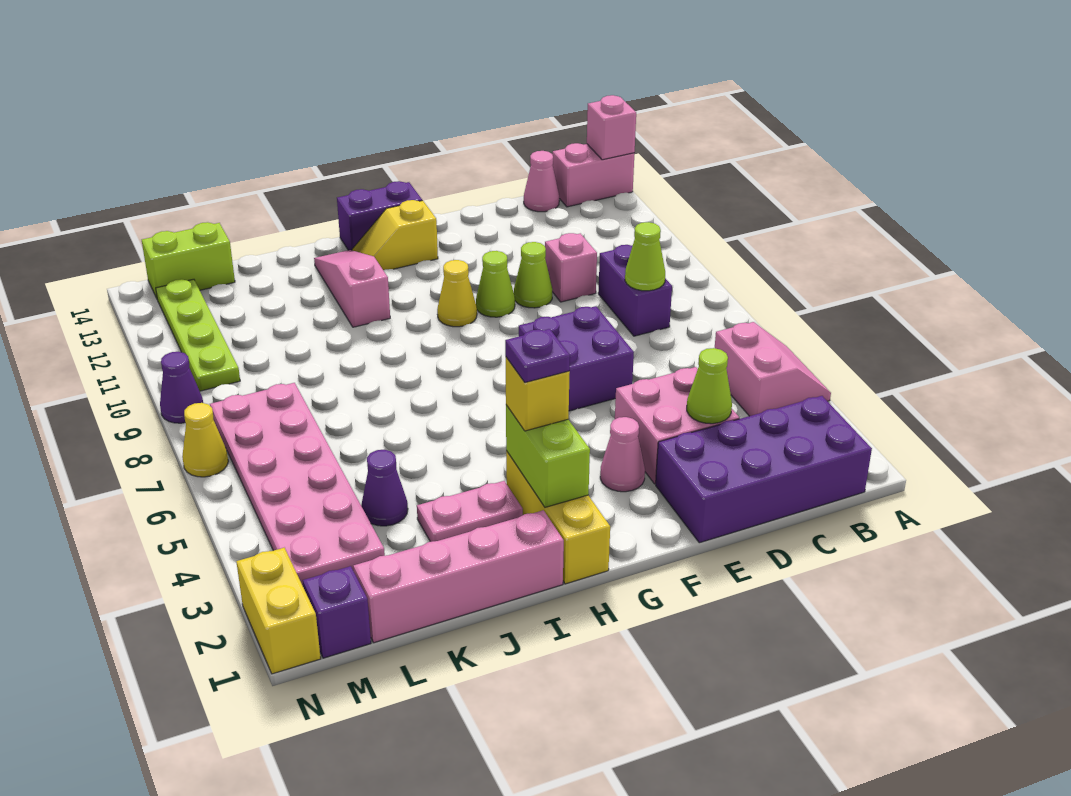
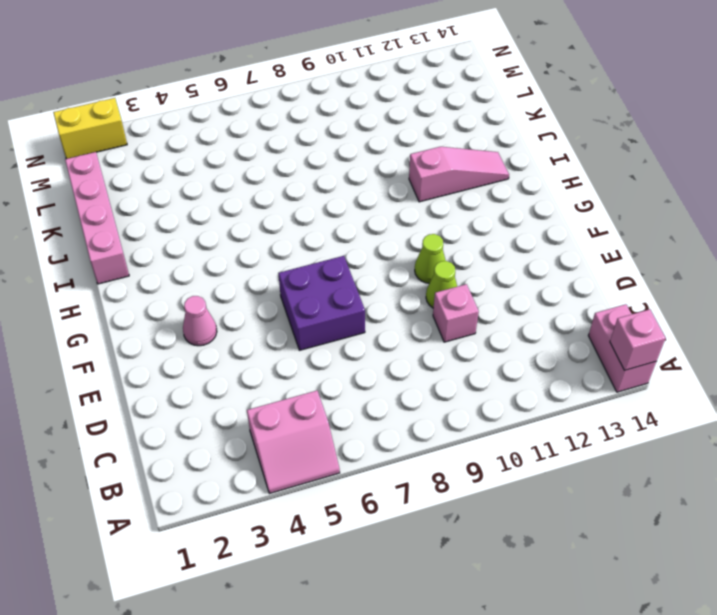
none -> purple brick B1:E2 level 1
none -> purple brick C8:C9 level 1
none -> pink cone C14 level 1
none -> pink brick D3:E4 level 1

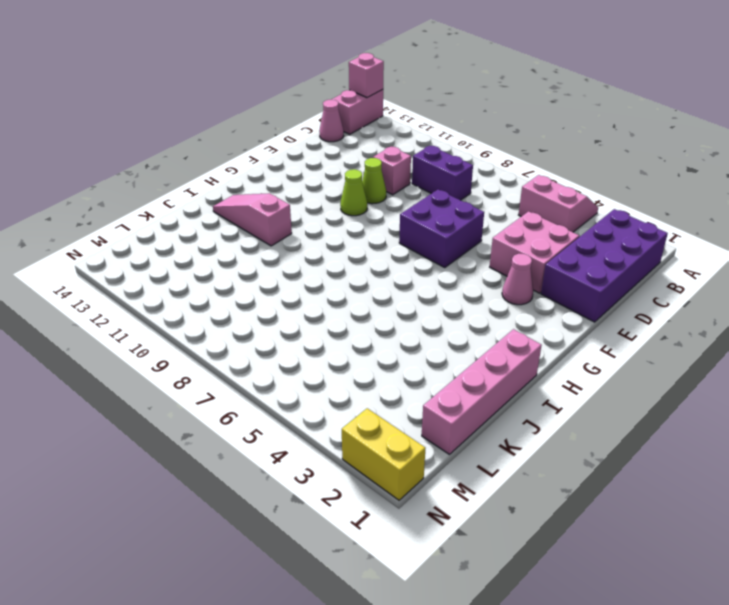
none -> yellow cone G10 level 1
none -> yellow slope G13:H13 level 1 top G
none -> purple brick G14:H14 level 1
none -> yellow brick H1:H3 level 1

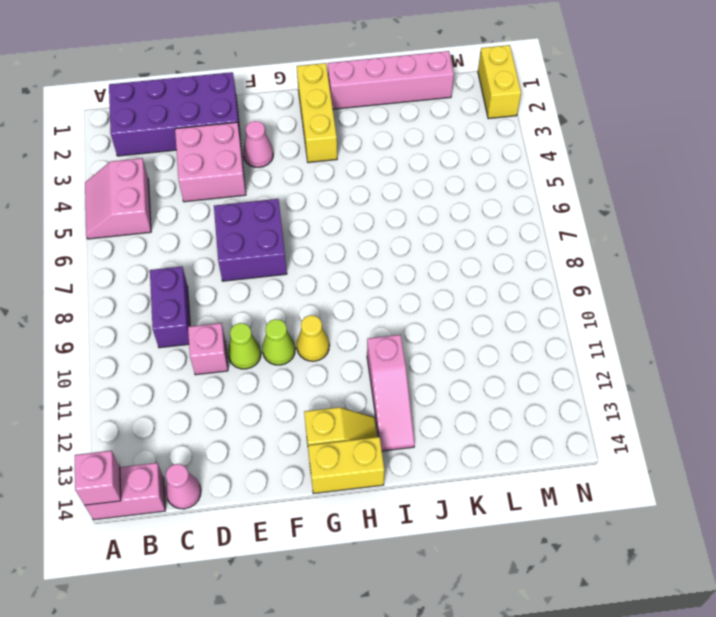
yellow brick G14:H14 level 1 -> purple brick G14:H14 level 1
none -> pink plate I3:J3 level 1
none -> purple cone K4 level 1
none -> pink plate L3:M8 level 1
none -> lime brick L14:M14 level 1

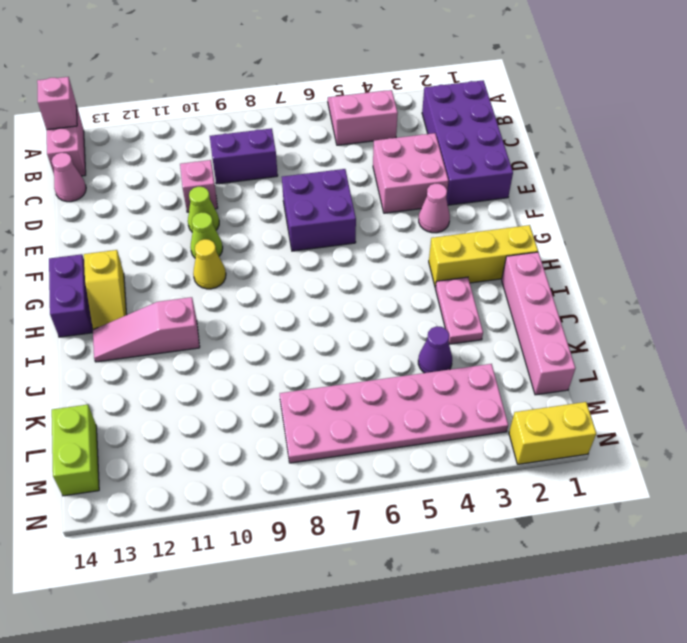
none -> purple brick M1 level 1
none -> lime plate M10:M13 level 1
none -> yellow cone N7 level 1
none -> purple cone N9 level 1

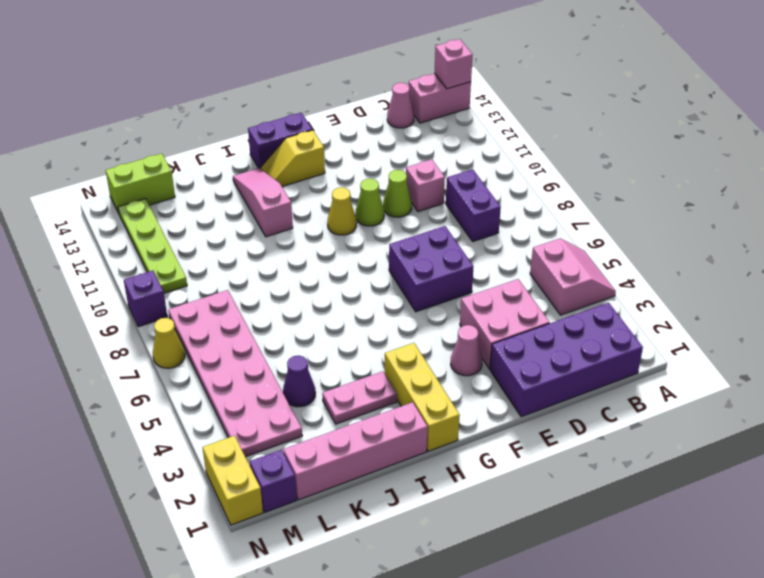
purple brick N9 level 1 -> purple cone N9 level 1
none -> lime cone C8 level 2
none -> lime cone D3 level 2
none -> lime brick H2:H3 level 2
none -> yellow brick H3 level 3

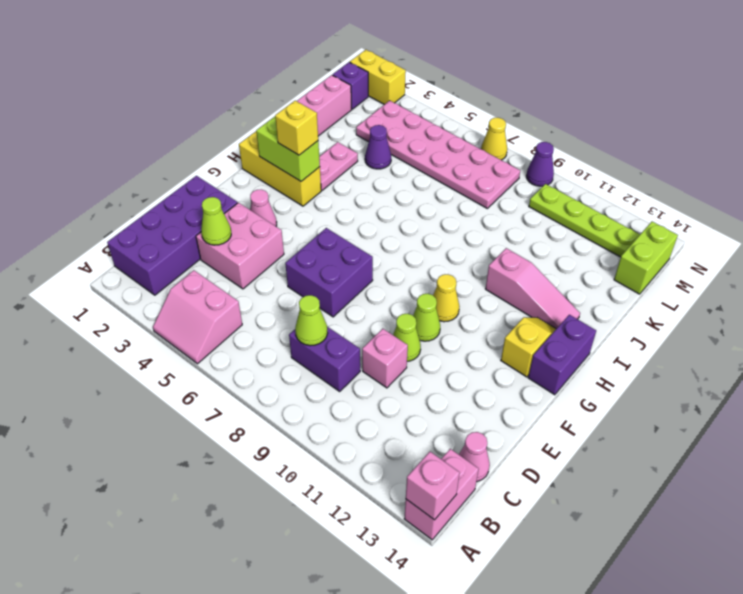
none -> purple plate H3 level 4

